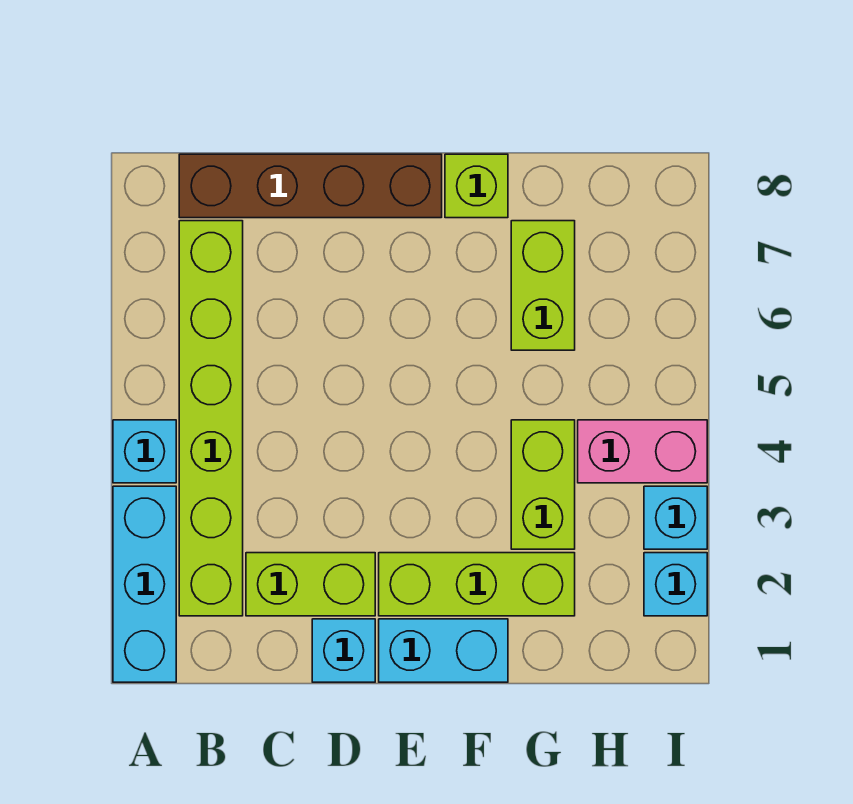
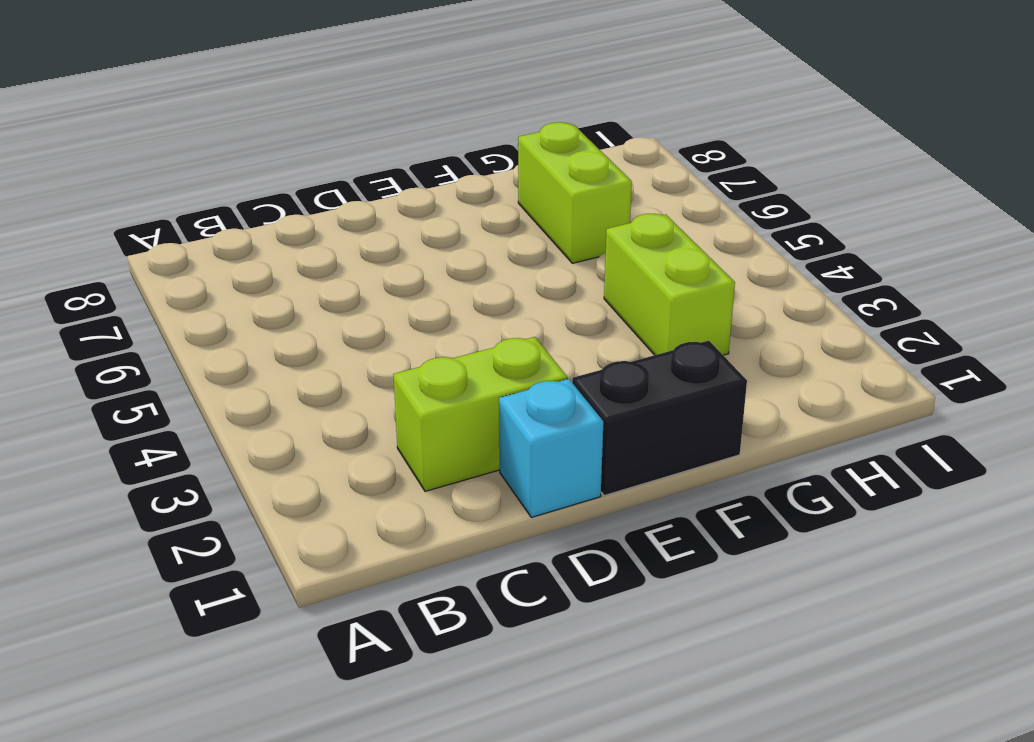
black brick E1:F1 level 1 -> cyan brick E1:F1 level 1
none -> cyan brick A1:A3 level 1
none -> cyan brick A4 level 1
none -> lime brick B2:B7 level 1

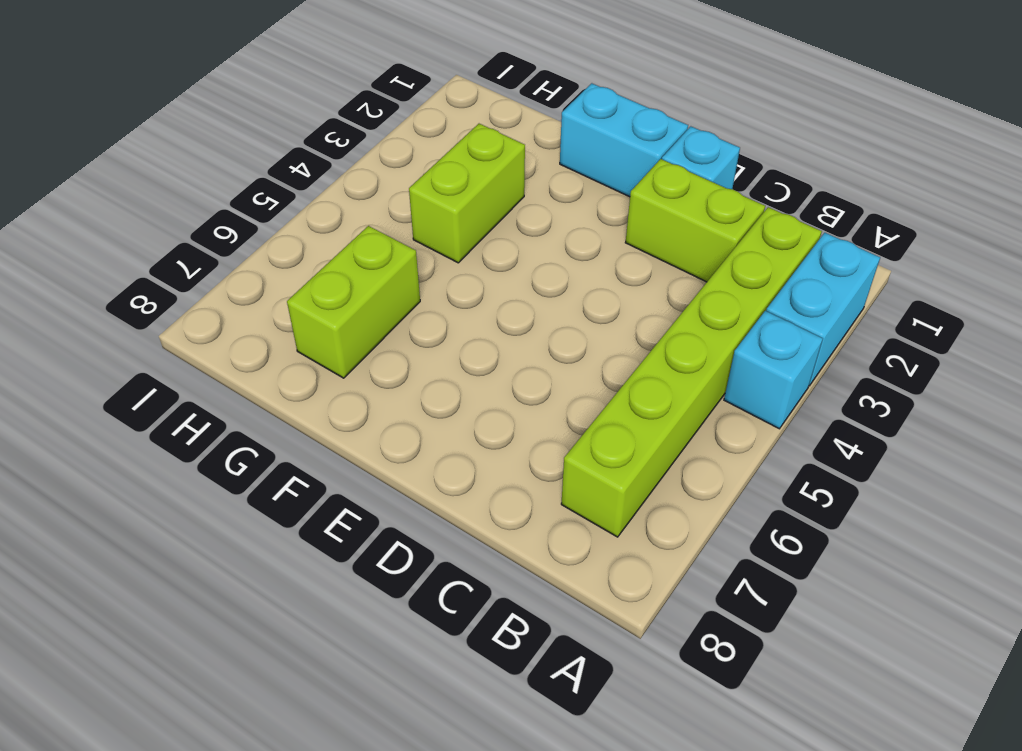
cyan brick A2:A3 level 1 -> cyan brick A1:A3 level 1
none -> brown brick B8:E8 level 1
none -> lime brick E2:G2 level 1
none -> lime brick F8 level 1

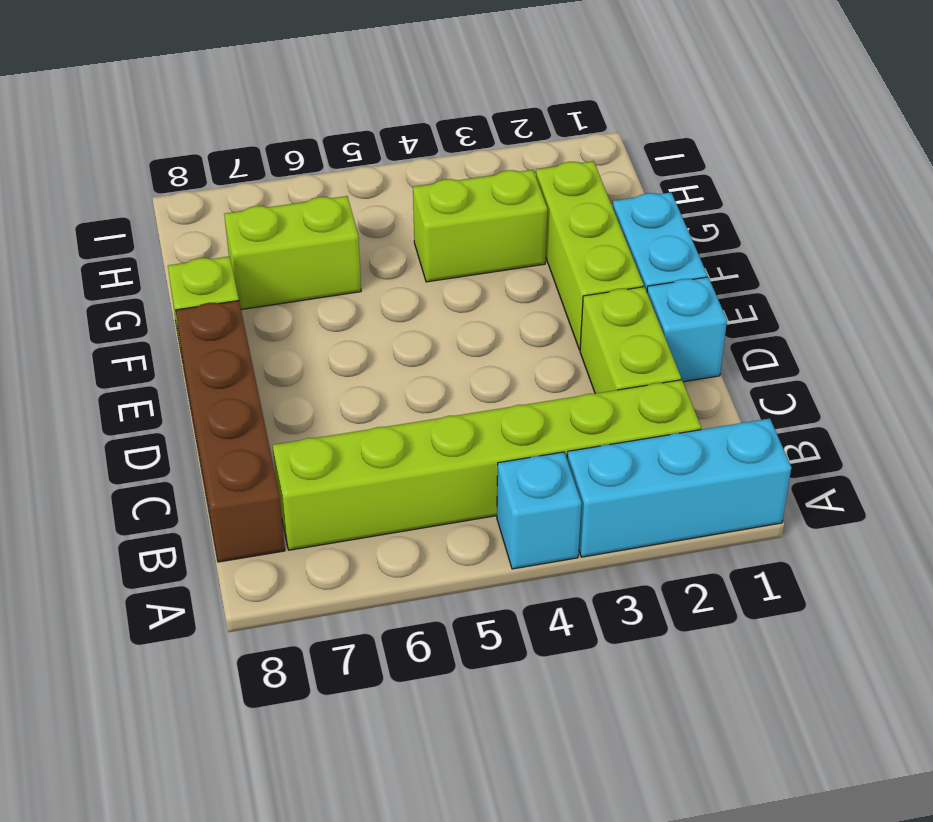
none -> pink brick H4:I4 level 1
none -> cyan brick I2 level 1
none -> cyan brick I3 level 1

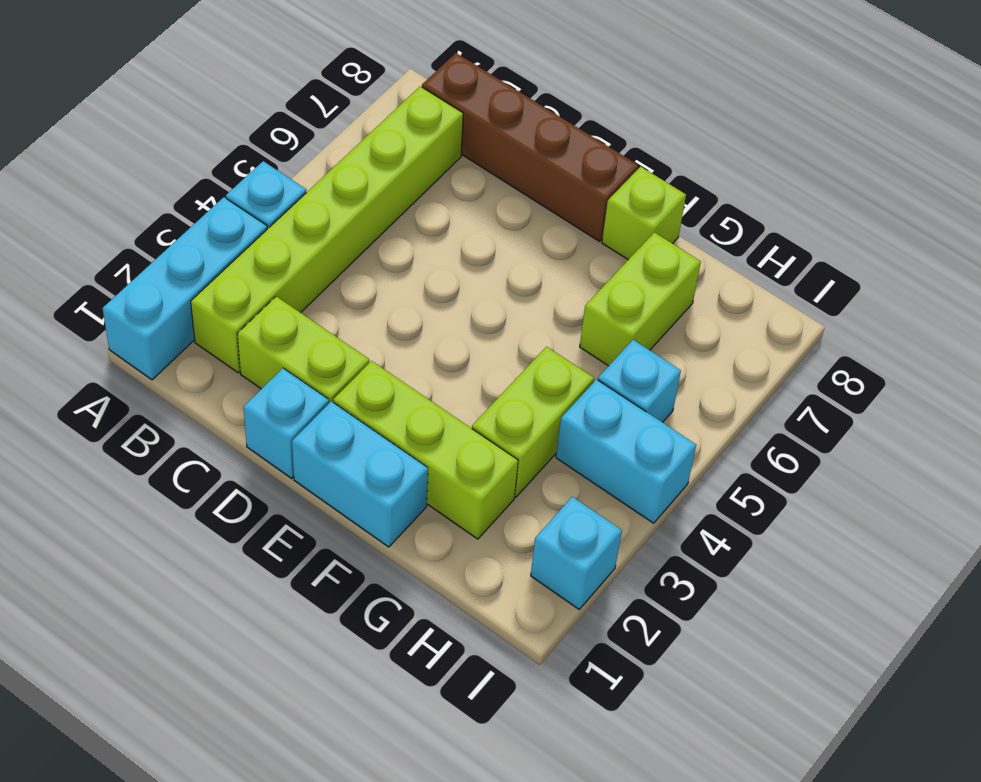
cyan brick H4:I4 level 1 -> pink brick H4:I4 level 1
cyan brick H5 level 1 -> cyan brick I3 level 1

